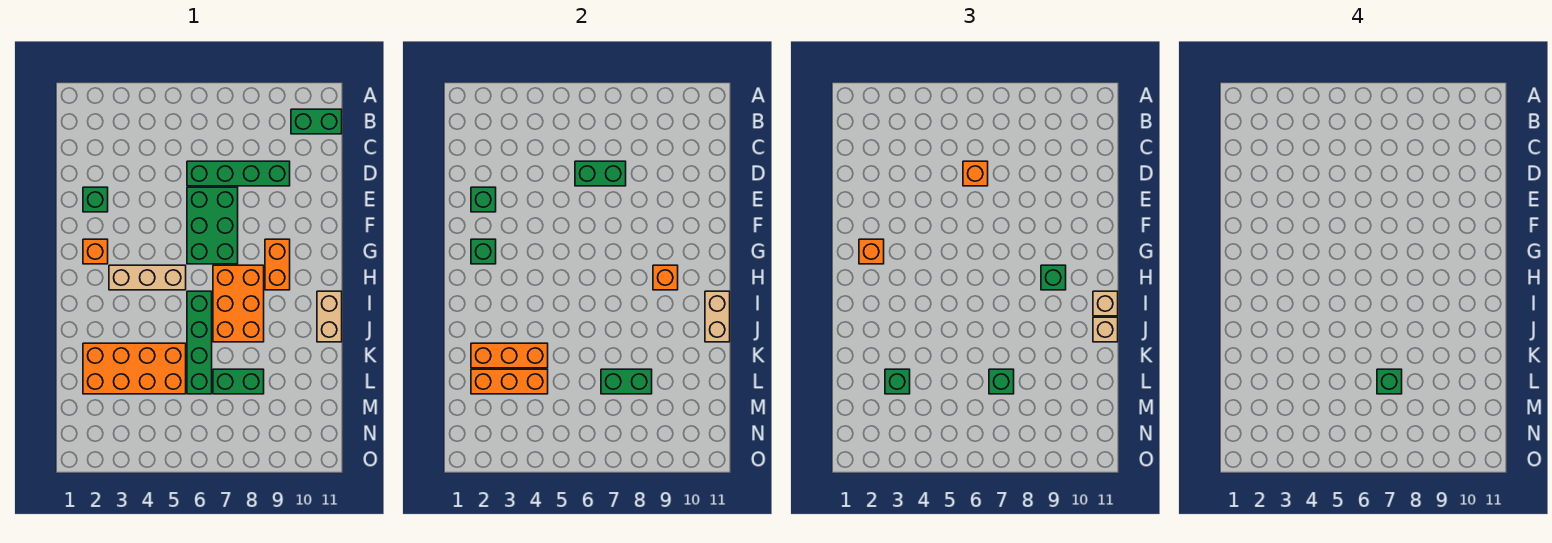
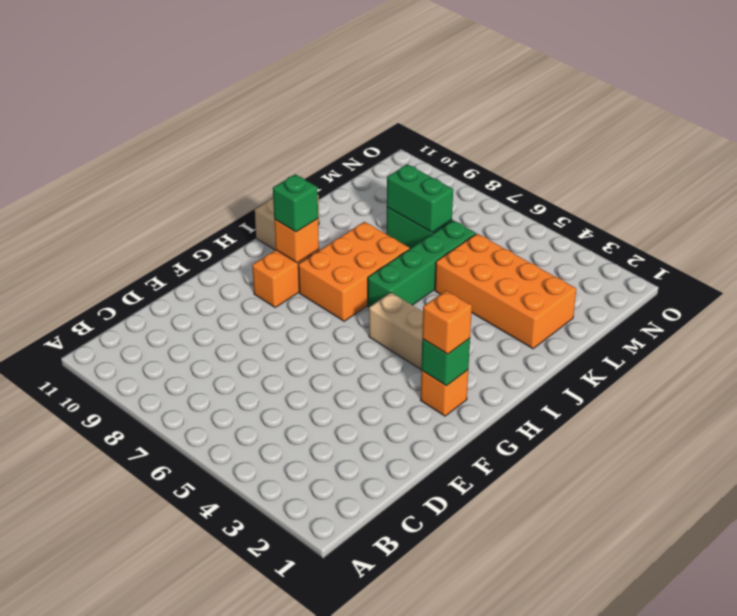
none -> green brick B10:B11 level 1
none -> green brick D6:D9 level 1
none -> green brick E2 level 1

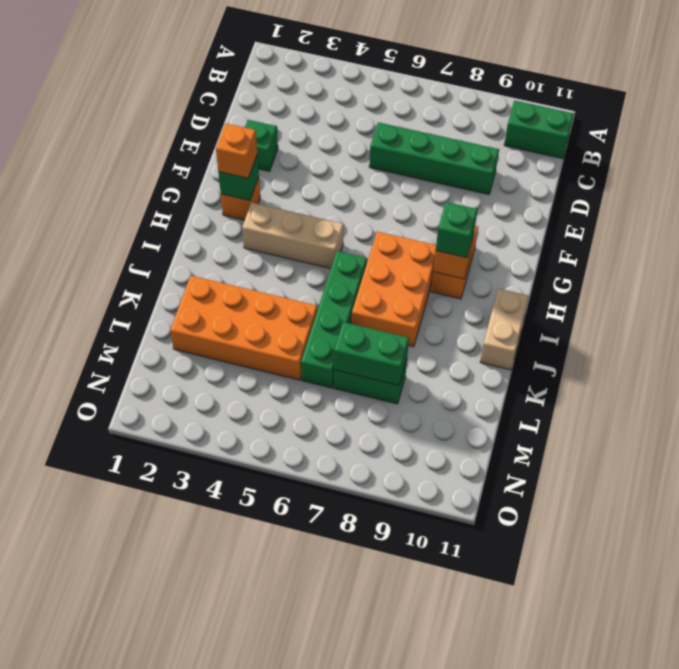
none -> green brick E6:G7 level 1
none -> green brick D6:D7 level 2
none -> green brick E2 level 2

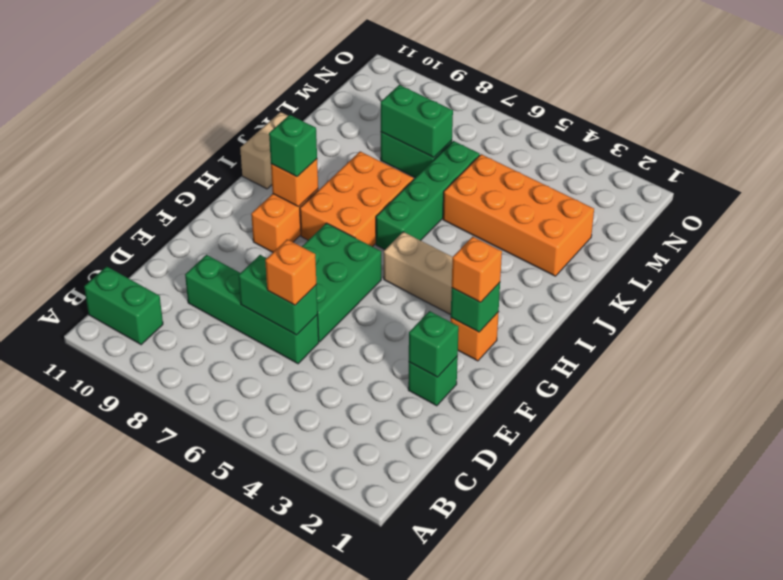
none -> tan brick I11:J11 level 2
none -> orange brick K2:K4 level 2
none -> orange brick L2:L4 level 2

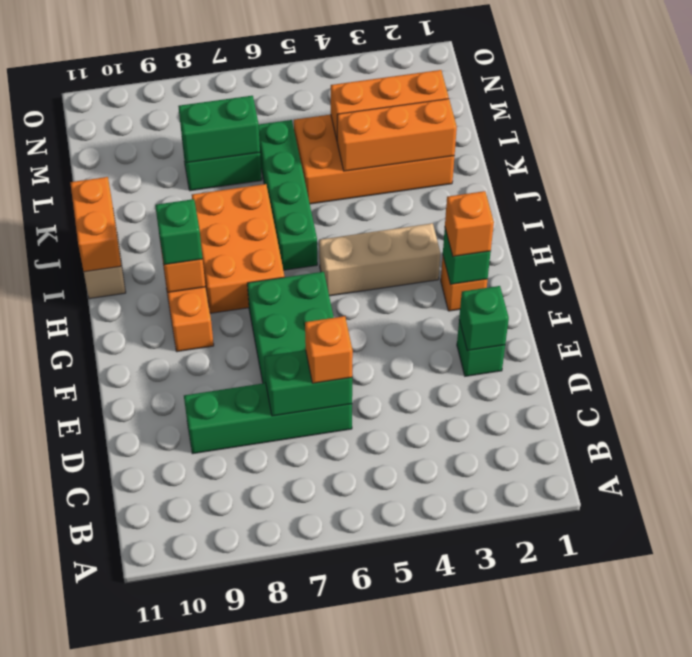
orange brick I11:J11 level 2 -> tan brick I11:J11 level 2
none -> green brick B10:B11 level 1
none -> tan brick I11 level 3
none -> tan brick J11 level 3

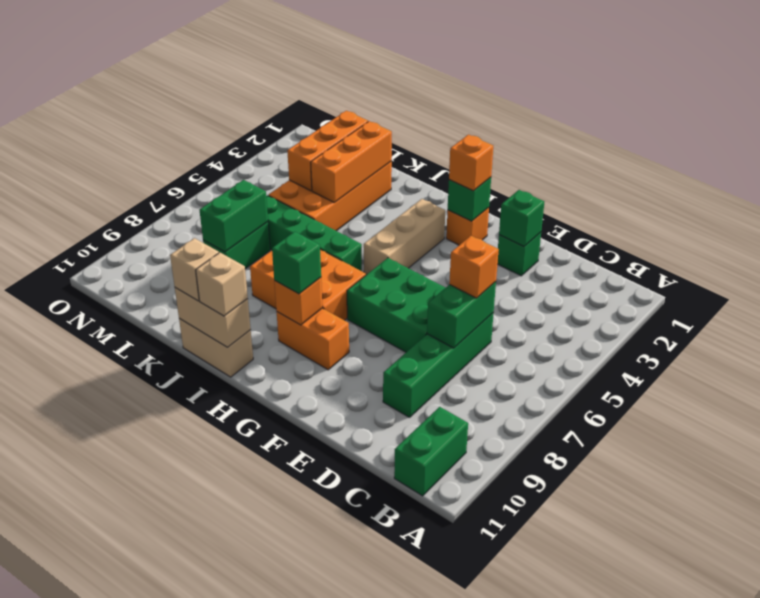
none -> green brick L3 level 3
none -> green brick L7 level 3
none -> green brick L7 level 4

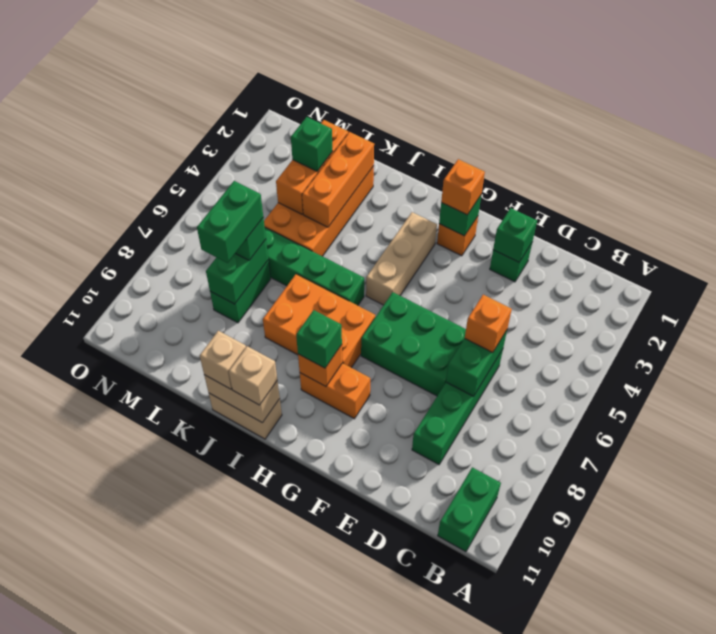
green brick L7:L8 level 4 -> green brick L7 level 4

